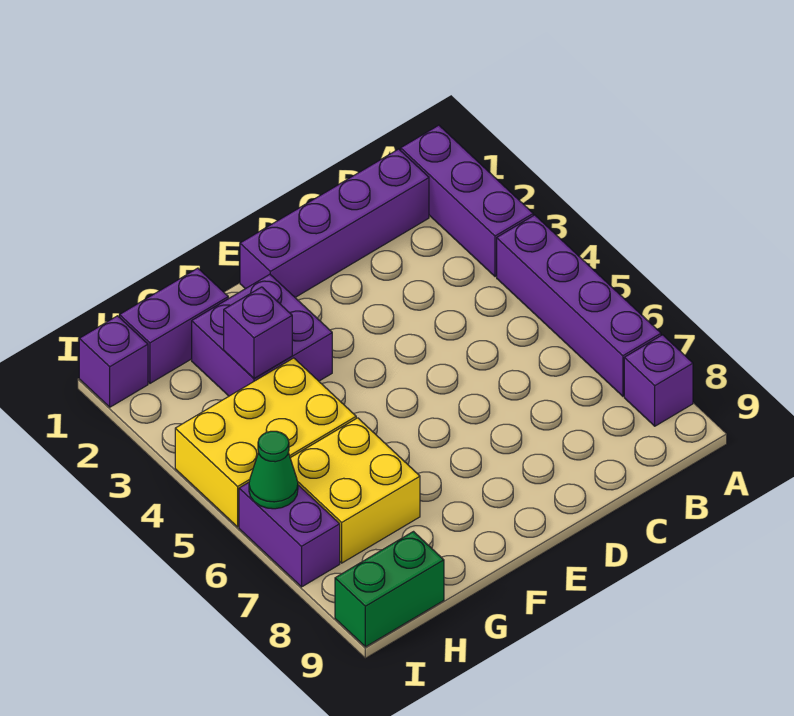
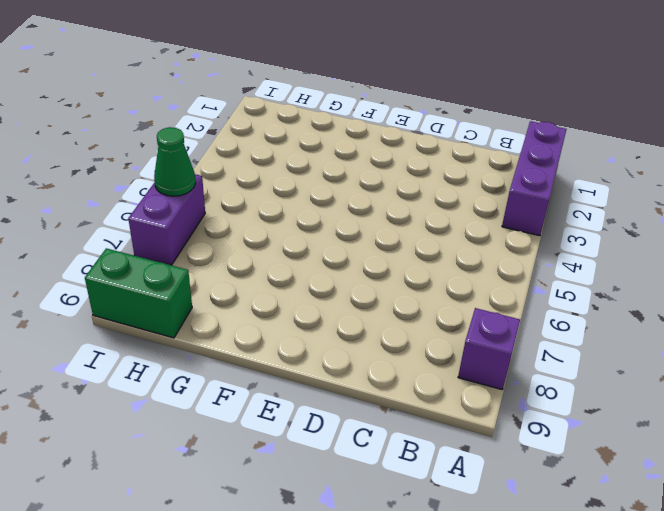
none -> purple brick A4:A7 level 1
none -> purple brick B1:E1 level 1
none -> purple brick F2:G3 level 1

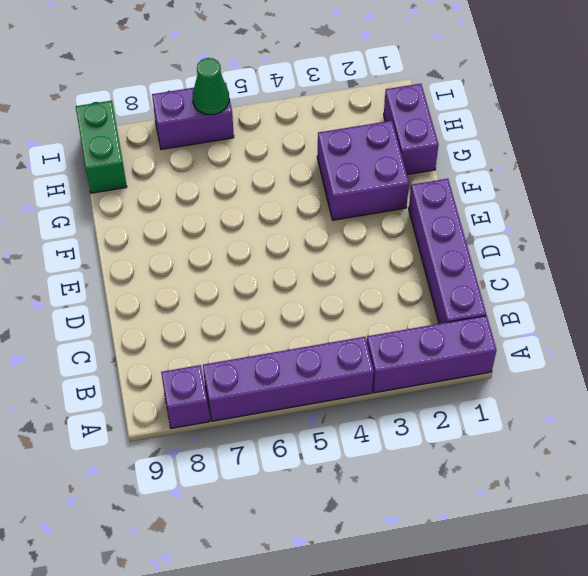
none -> yellow brick G4:I5 level 1
none -> yellow brick G6:H7 level 1
none -> purple brick I1 level 1

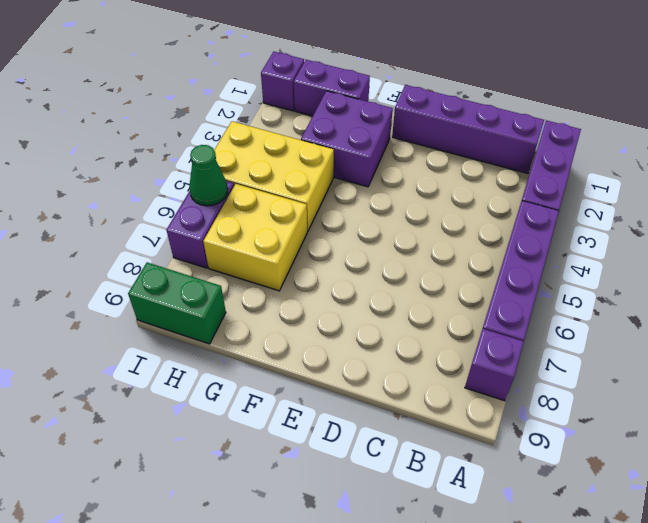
none -> purple brick G3 level 2

